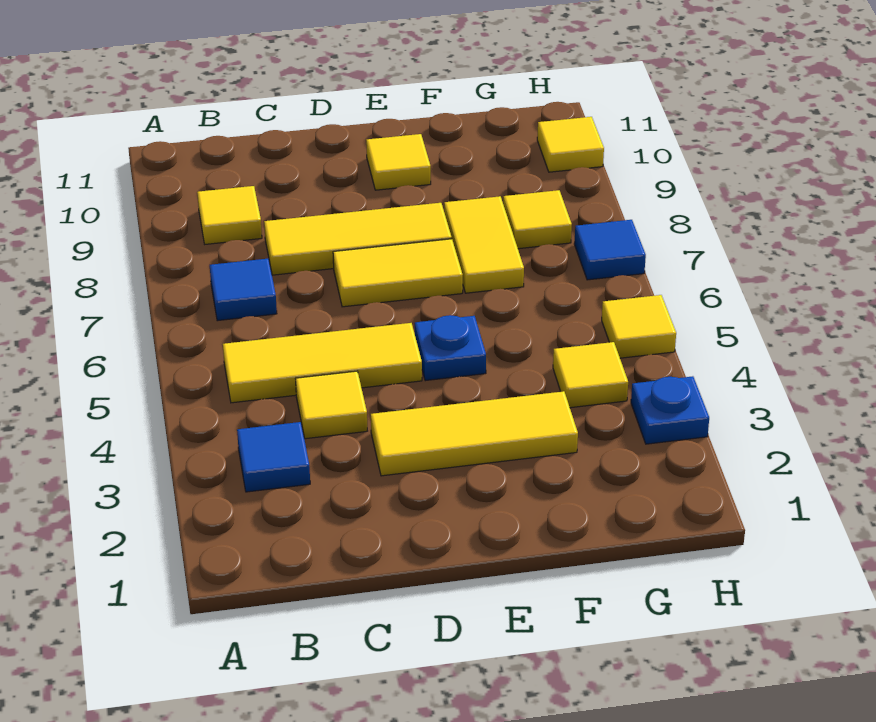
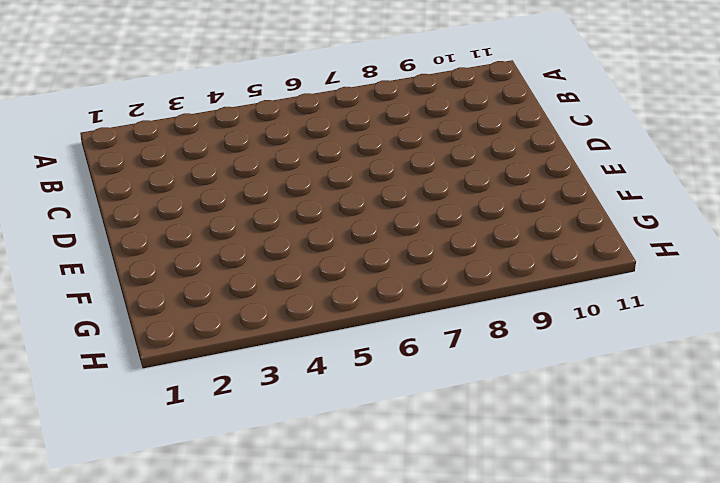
none -> blue tile B3 level 1
none -> yellow tile B5:D5 level 1
none -> blue tile B7 level 1

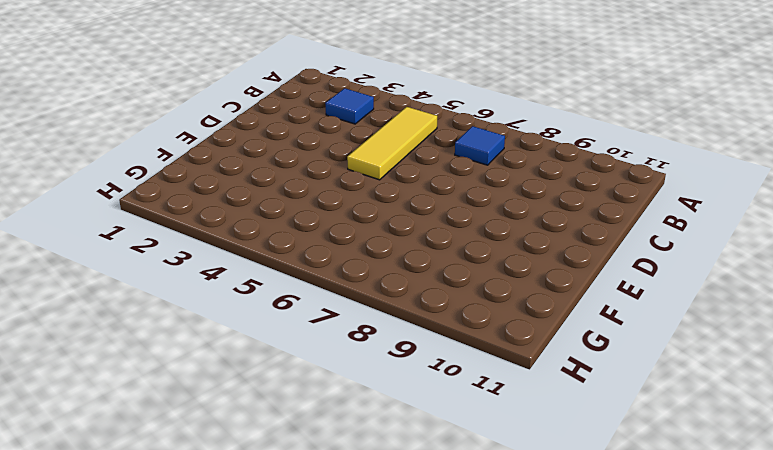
none -> yellow tile B9 level 1
none -> yellow tile C4 level 1
none -> yellow tile C8:E8 level 1

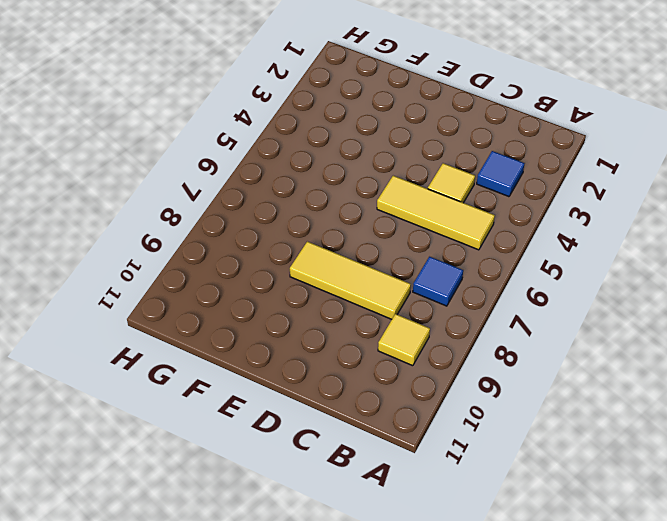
none -> yellow tile D3:F3 level 1
none -> yellow tile D7:E7 level 1
none -> blue plate E5 level 1

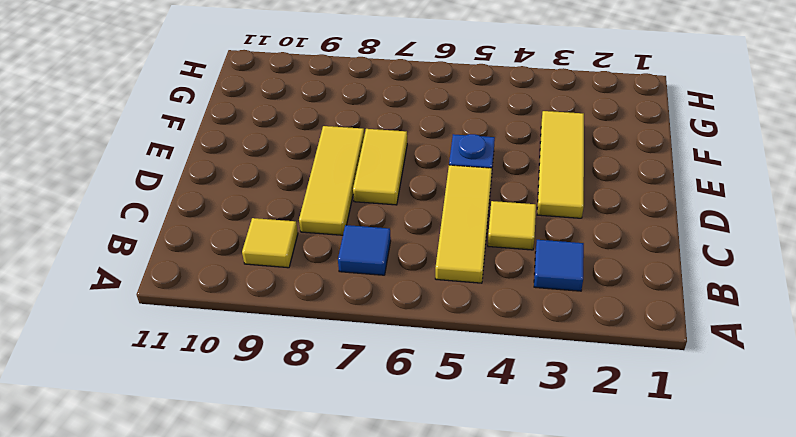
none -> yellow tile E10 level 1
none -> yellow tile F7:F8 level 1
none -> yellow tile G4 level 1

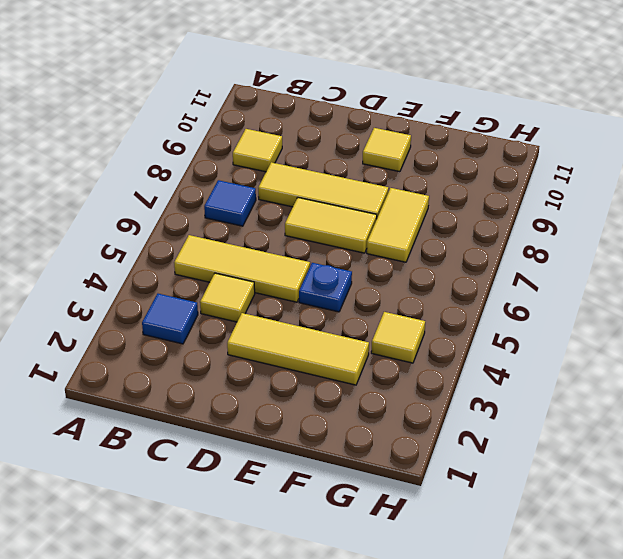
none -> yellow tile G8 level 1
none -> blue plate H3 level 1
none -> yellow tile H5 level 1

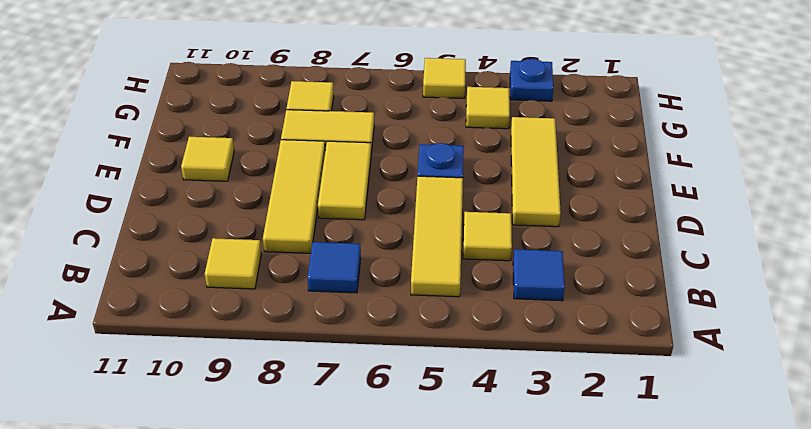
none -> blue tile H7 level 1
none -> yellow tile H10 level 1

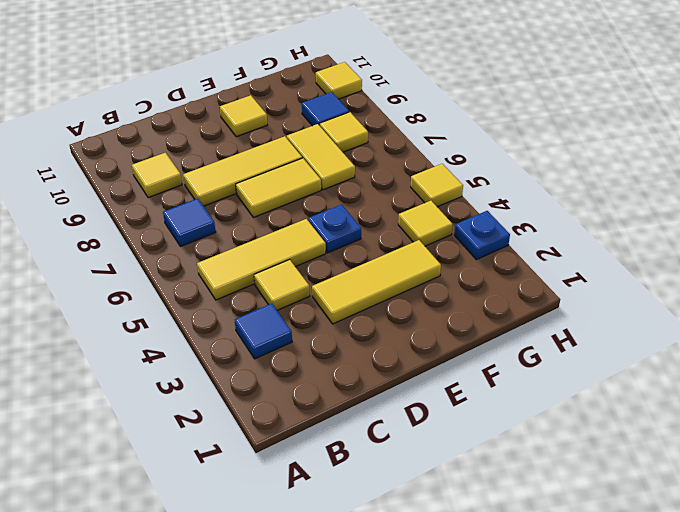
blue tile G9 level 1 -> blue tile H7 level 1

